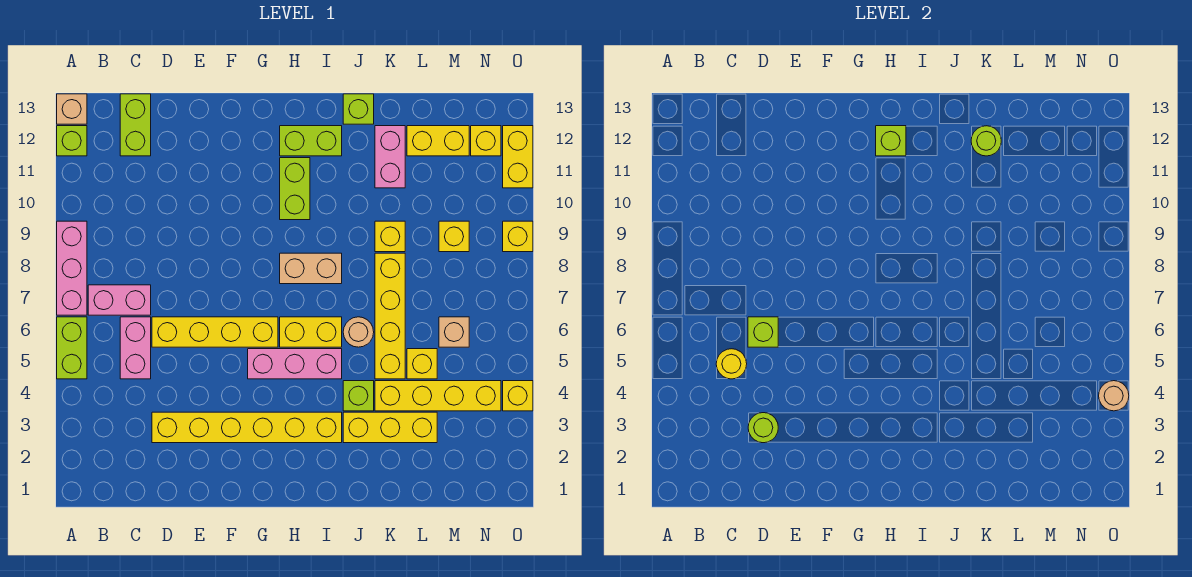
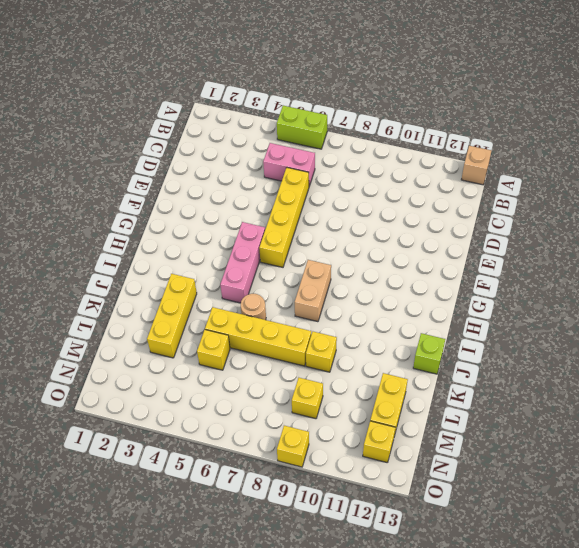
none -> pink brick A7:A9 level 1
none -> lime brick A12 level 1
none -> pink brick B7:C7 level 1
none -> lime brick C12:C13 level 1

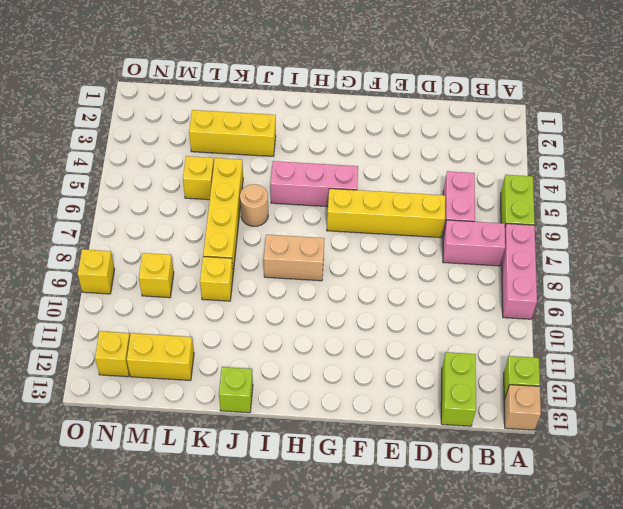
none -> yellow brick D3:I3 level 1
none -> yellow brick H6:I6 level 1
none -> lime brick H10:H11 level 1
none -> lime brick H12:I12 level 1

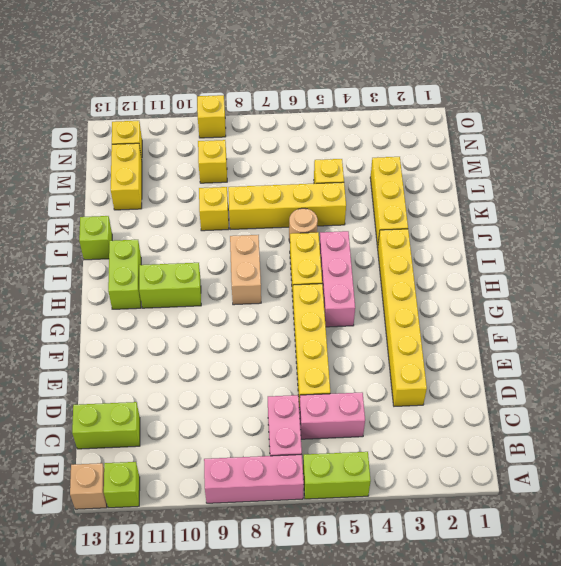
none -> lime brick J4 level 1
none -> yellow brick K4:N4 level 1
none -> pink brick K11:K12 level 1
none -> tan brick M6 level 1

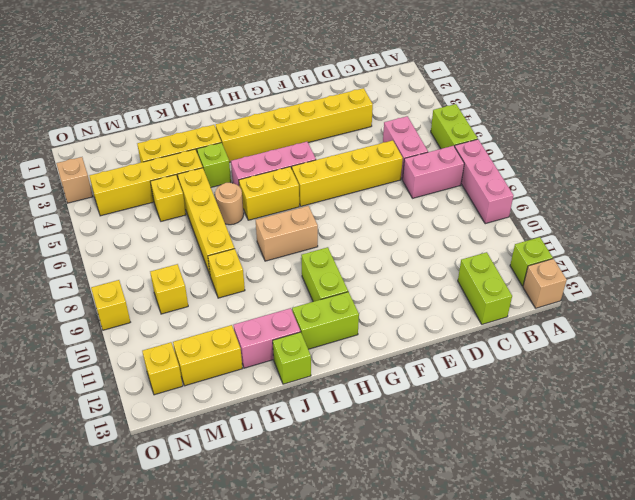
pink brick J12:K12 level 1 -> pink brick K11:K12 level 1
tan brick O3 level 1 -> tan brick M6 level 1
none -> yellow brick O4 level 1
none -> yellow brick O11:O12 level 1
none -> yellow round brick C5 level 2
none -> lime round brick D3 level 2

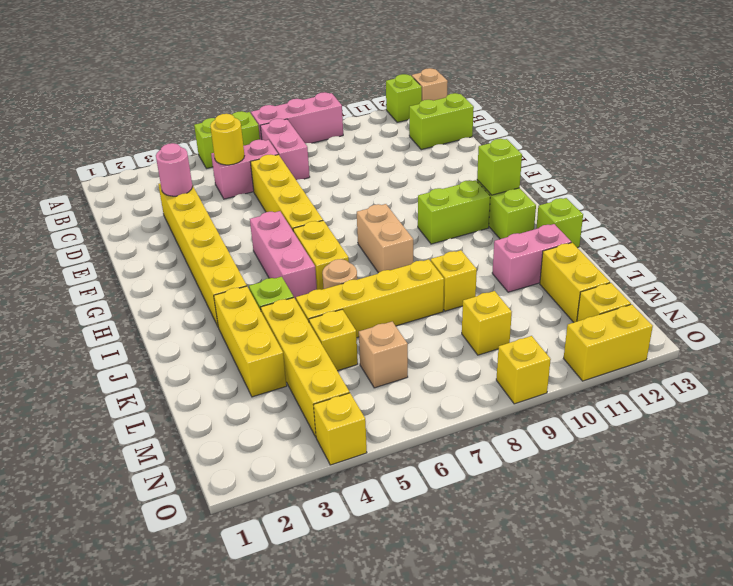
pink round brick D3 level 2 -> lime round brick D3 level 2
none -> lime brick D6 level 2
none -> lime round brick K12 level 2
none -> tan round brick O4 level 2

